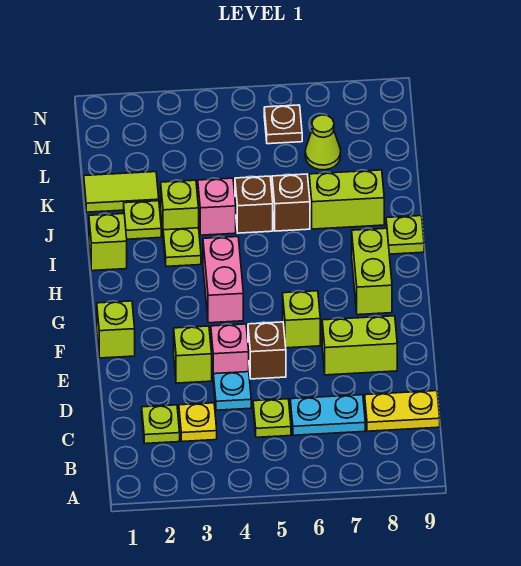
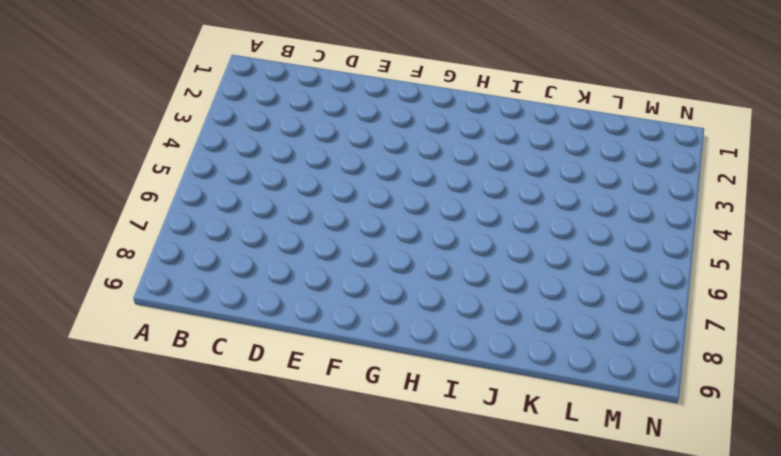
none -> lime plate C2 level 1
none -> yellow plate C3 level 1
none -> lime plate C5 level 1

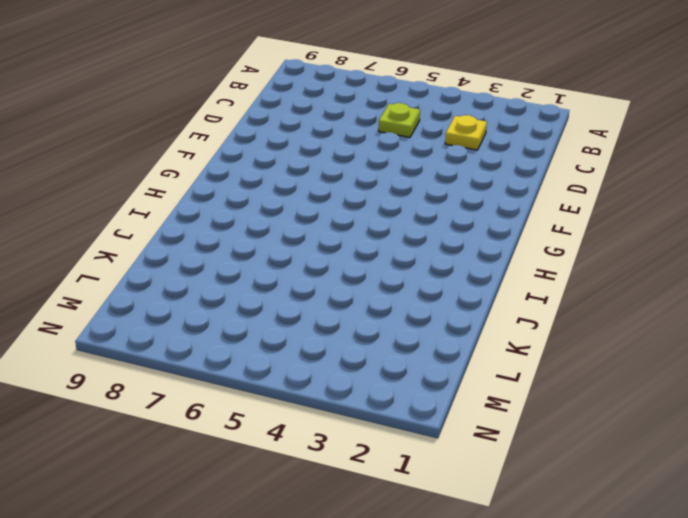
none -> lime plate C2 level 1
none -> cyan plate C6:C7 level 1
none -> yellow plate C8:C9 level 1

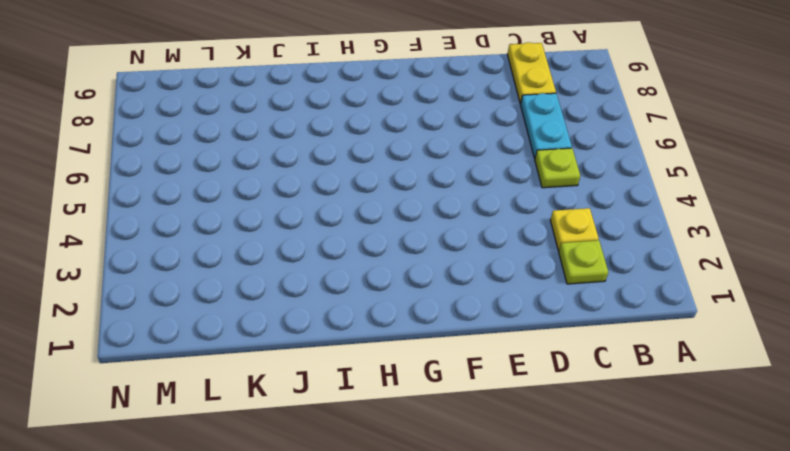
none -> cyan plate D4 level 1
none -> lime brick E3 level 1
none -> pink brick E4 level 1

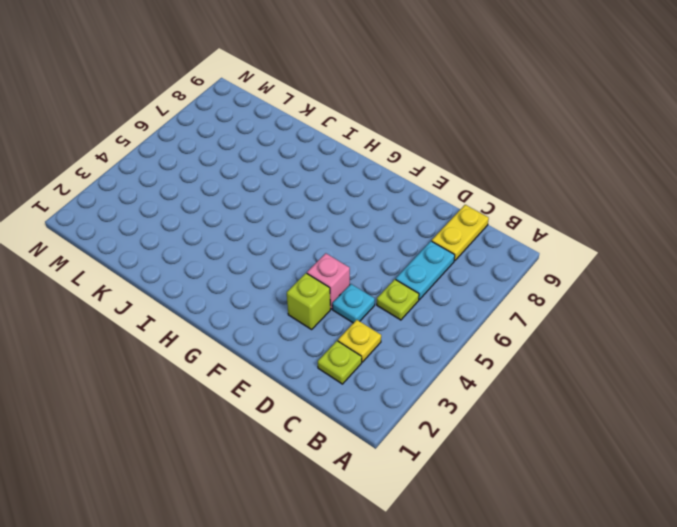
none -> brown brick E5 level 1
none -> lime brick E7:E8 level 1
none -> lime brick F1 level 1

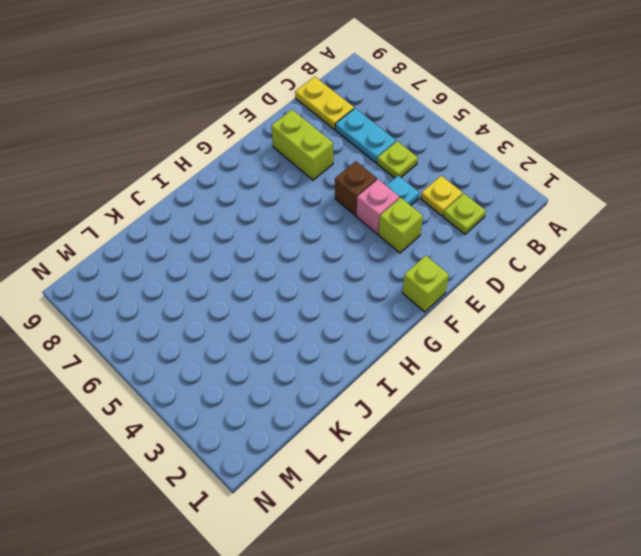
none -> lime brick F6 level 1
none -> pink brick G4:H4 level 1
none -> lime brick G8:H8 level 1

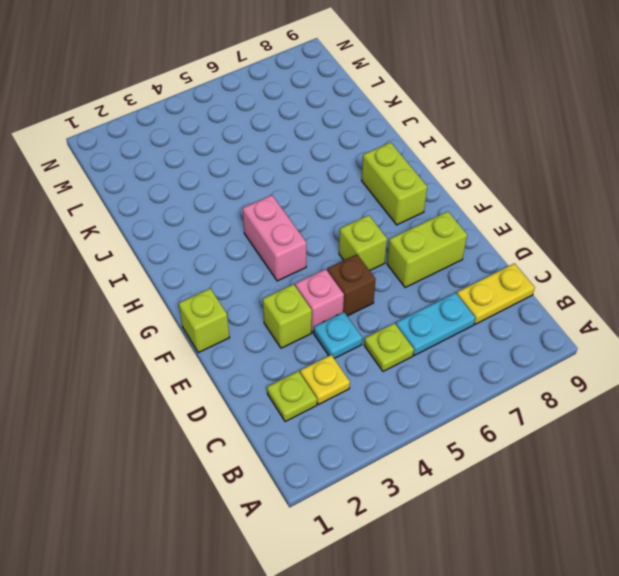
none -> lime brick I1 level 1
none -> lime plate I3 level 1
none -> lime plate I9 level 1

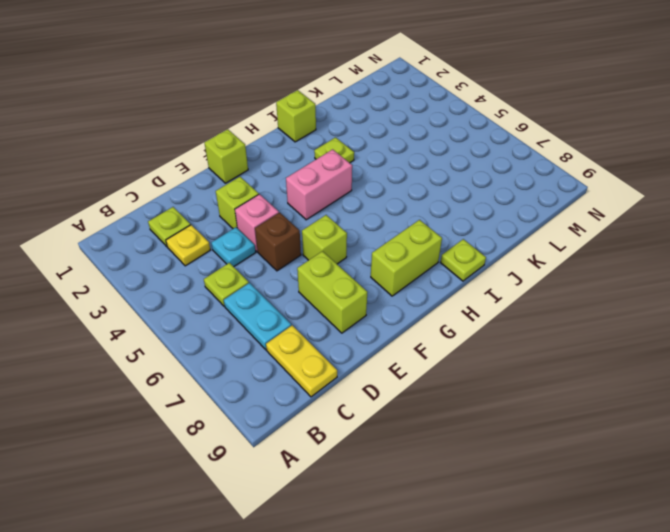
none -> lime plate J2 level 1
none -> lime brick J3 level 1
none -> pink brick J4 level 1

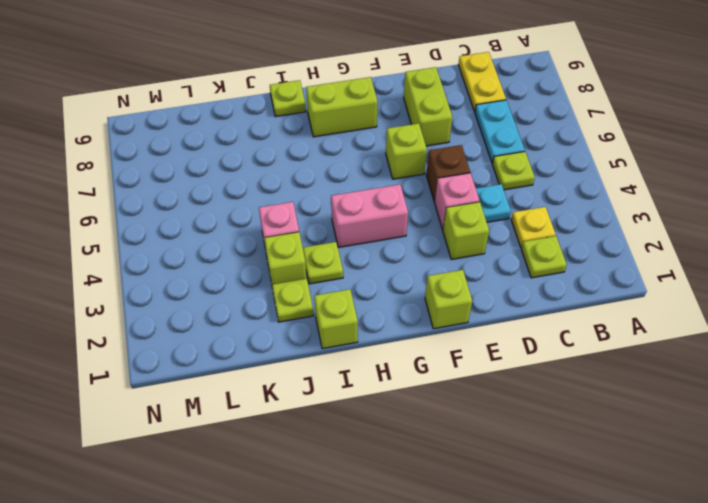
none -> brown brick J5 level 1
none -> brown brick J6 level 1
none -> lime brick J7:J8 level 1

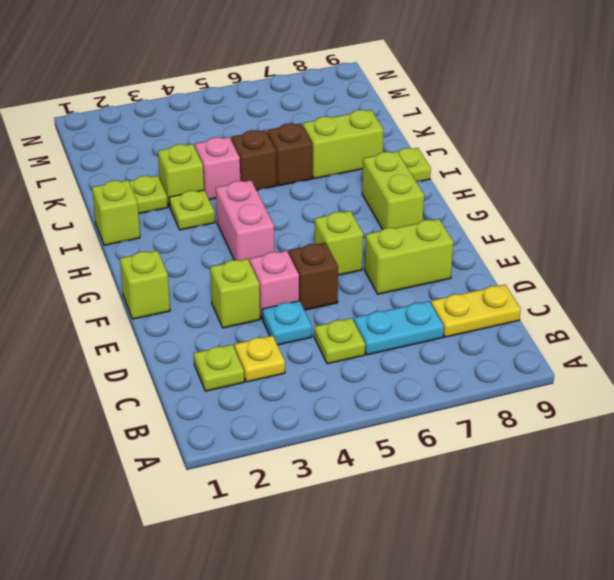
none -> lime tile K1:K2 level 1
none -> lime cone L7 level 1
none -> brown plate M6 level 1

